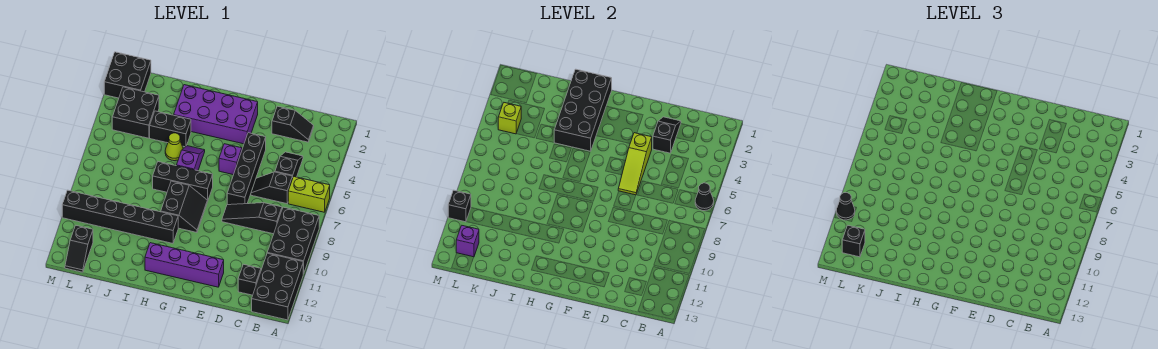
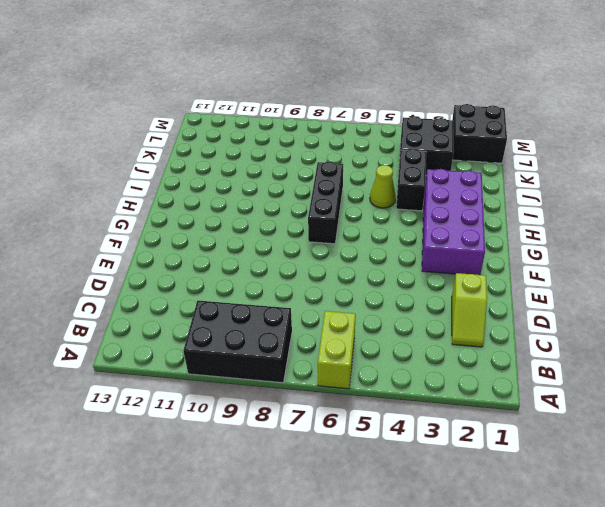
lime slope C2:D2 level 1 top D -> black slope C2:D2 level 1 top D
none -> black brick A11:B13 level 1
none -> black slope C4:C5 level 1 top 5
none -> black slope C6:D6 level 1 top C
none -> black slope C8:E8 level 1 top C

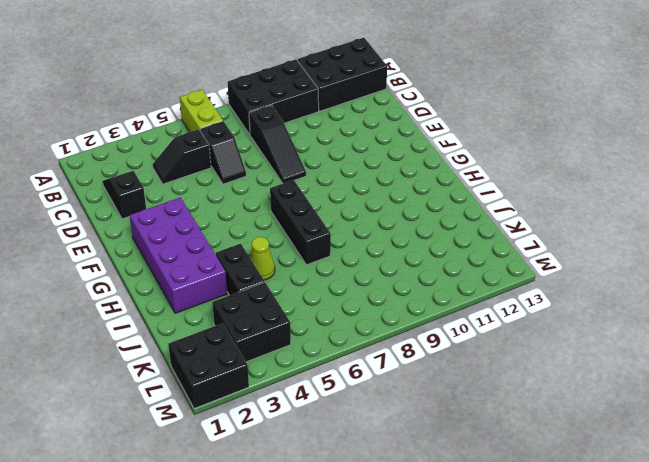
none -> black brick C12 level 1
none -> black brick E4:E7 level 1
none -> purple brick E12:H12 level 1
none -> purple brick F5 level 1

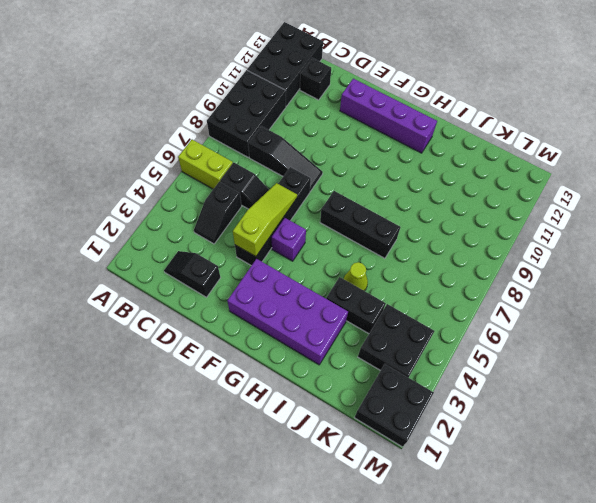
none -> black slope G8:H9 level 1 top H
none -> purple slope H5:H6 level 1 top 6
none -> black brick H10:M10 level 1
none -> black slope L12:L13 level 1 top 12

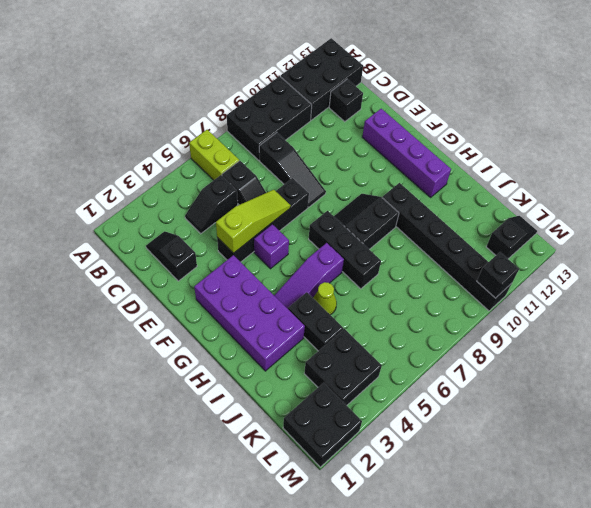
purple slope H4:H6 level 1 top 6 -> purple slope H5:H6 level 1 top 6
none -> black cone A6 level 2
none -> black slope D2:D3 level 2 top 3
none -> black brick H1:I4 level 2
none -> lime brick L4 level 2

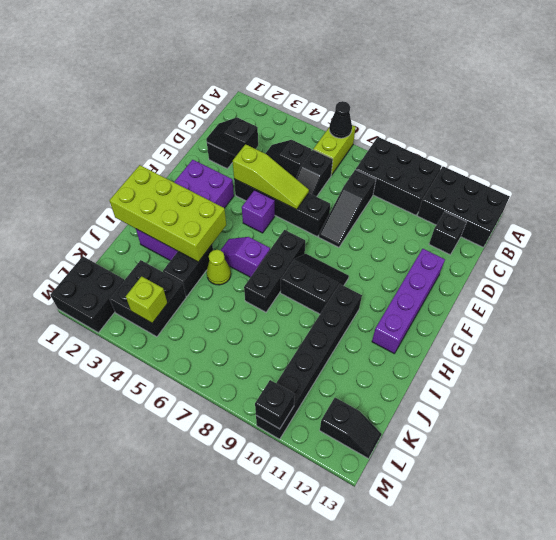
lime brick H1:I4 level 2 -> black brick H1:I4 level 2
none -> purple brick L12 level 2
none -> black brick L12 level 3
none -> black cone M10 level 3

